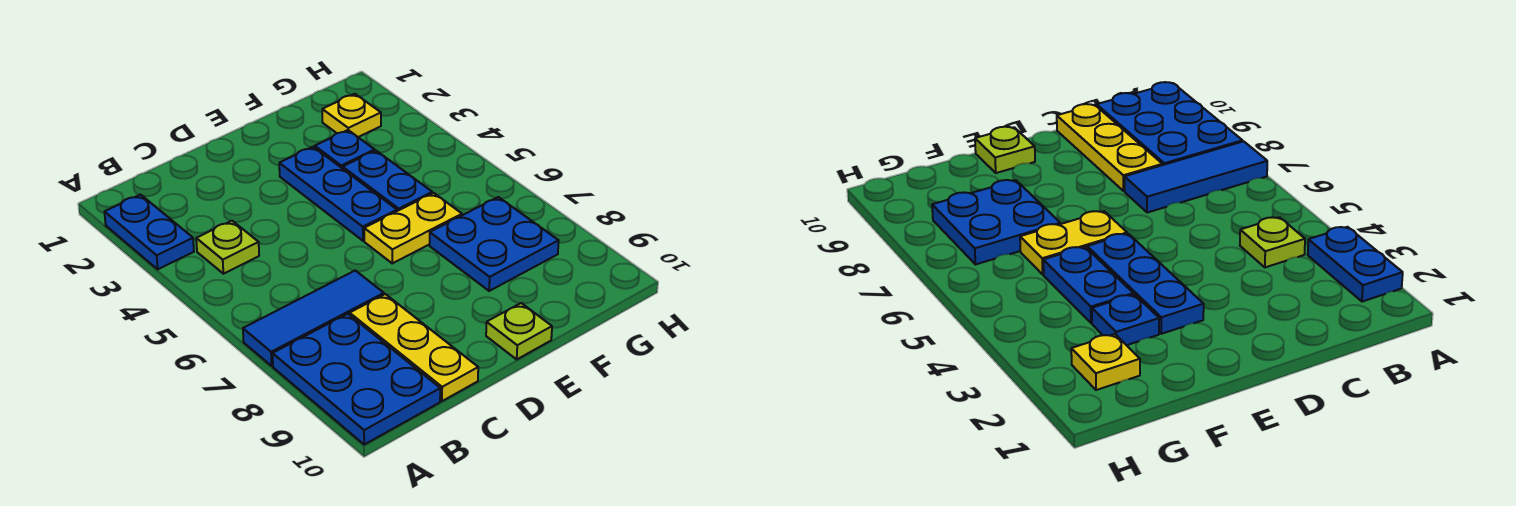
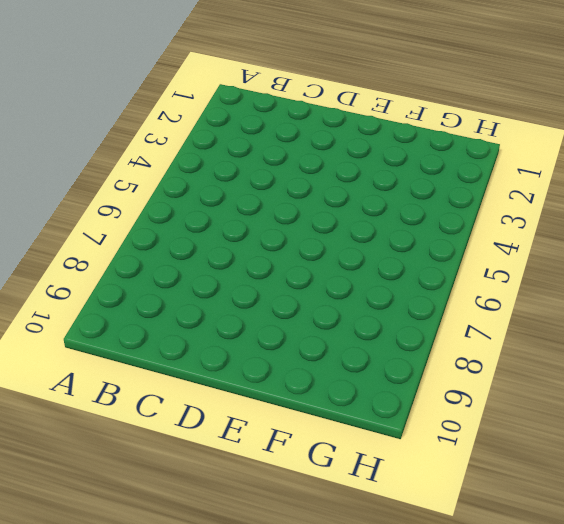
none -> blue plate A2:A3 level 1
none -> blue tile A7:C7 level 1
none -> blue plate A8:B10 level 1

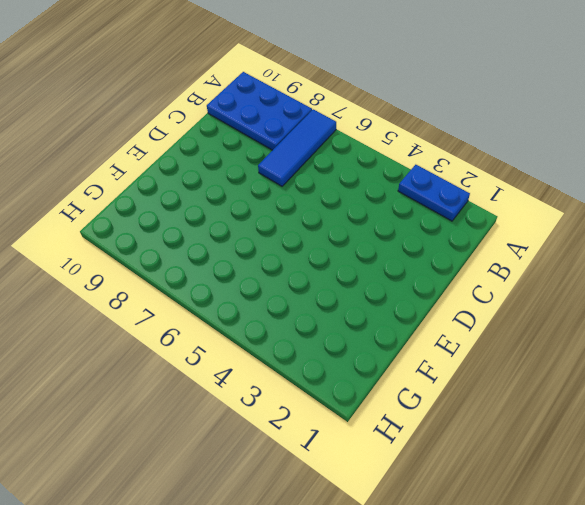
none -> lime plate B4 level 1
none -> yellow plate C8:C10 level 1
none -> blue plate E3:E5 level 1

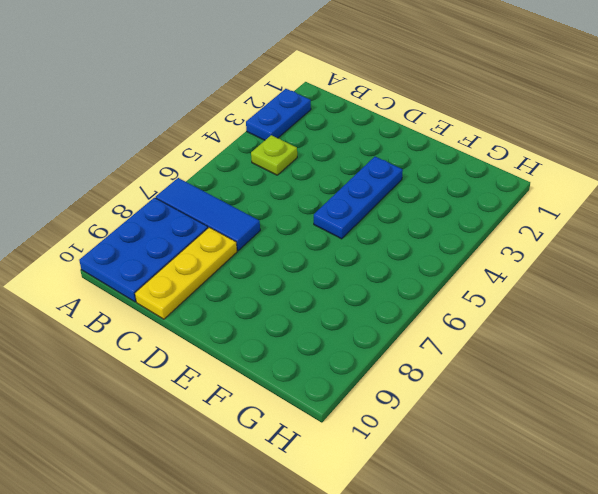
none -> yellow plate E6:F6 level 1
none -> lime plate E10 level 1
none -> blue plate F3 level 1

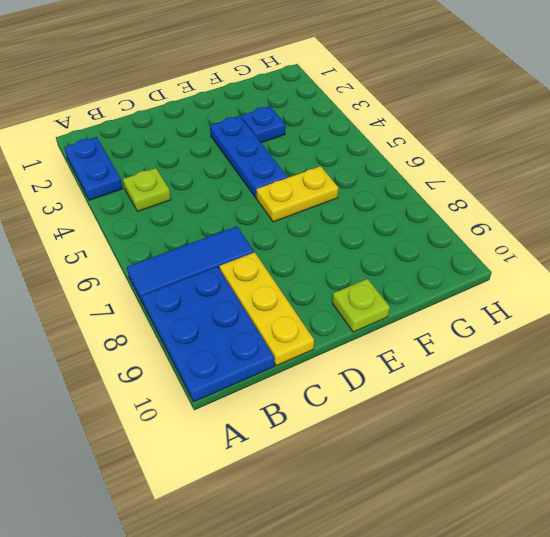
none -> blue plate F4:F5 level 1
none -> blue plate F7:G8 level 1
none -> yellow plate G2 level 1

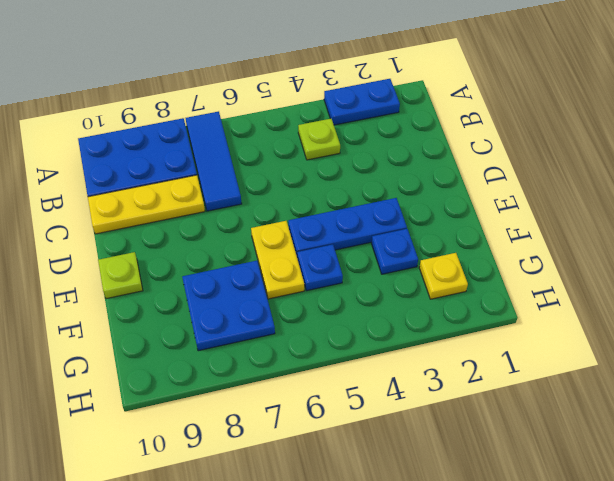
blue plate F5 level 1 -> blue plate F4:F5 level 1

